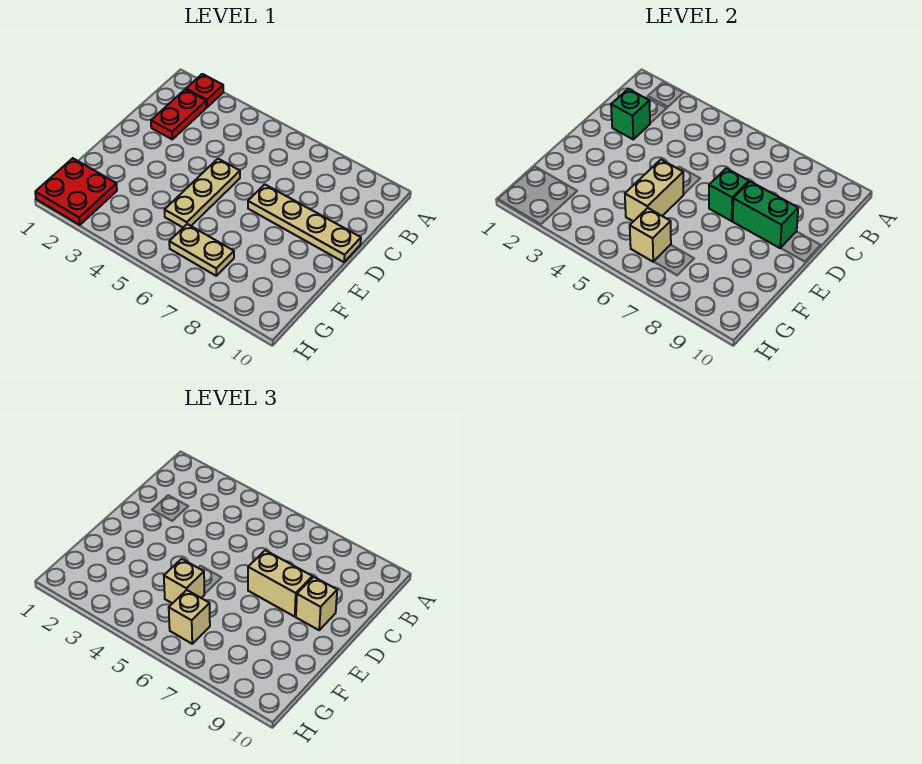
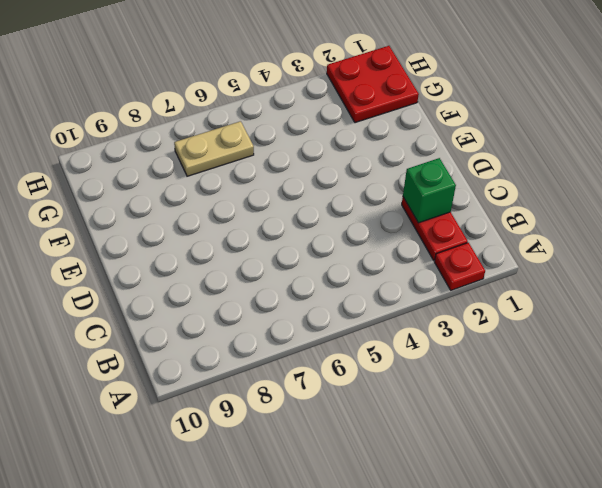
none -> tan plate D5:F5 level 1
none -> tan plate D7:D10 level 1
none -> green brick D7 level 2

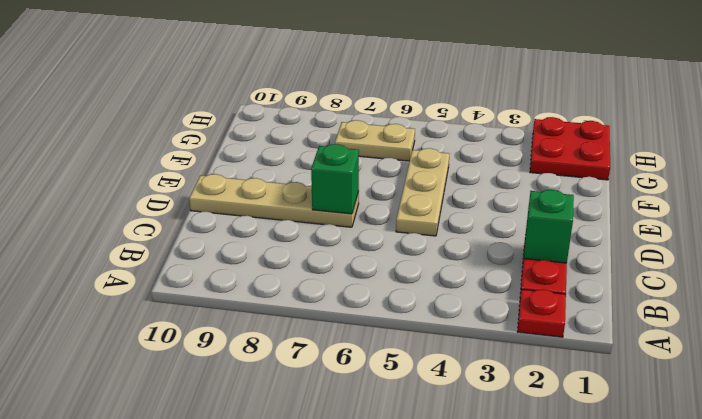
none -> green brick D8:D9 level 2
none -> tan brick E5:F5 level 2
none -> tan brick G6 level 2

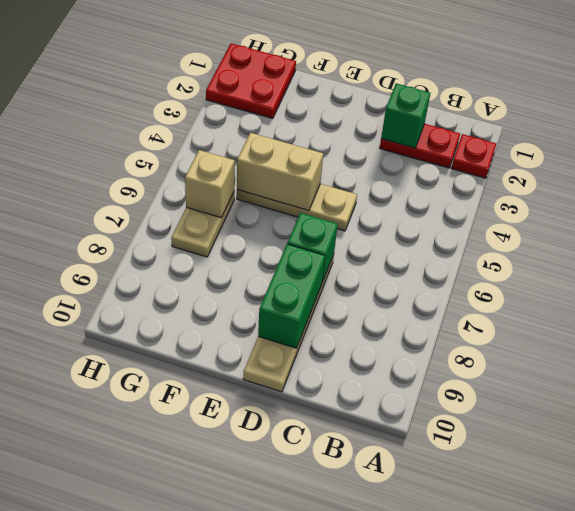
none -> tan brick D7:D8 level 3
none -> tan brick D9 level 3
none -> tan brick F5 level 3

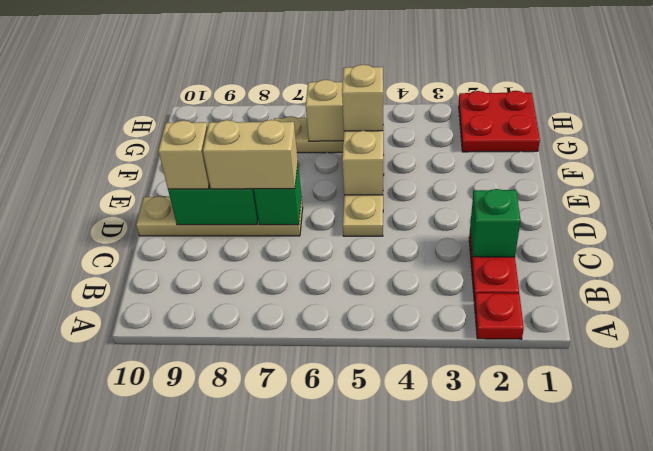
none -> tan brick G6 level 3

